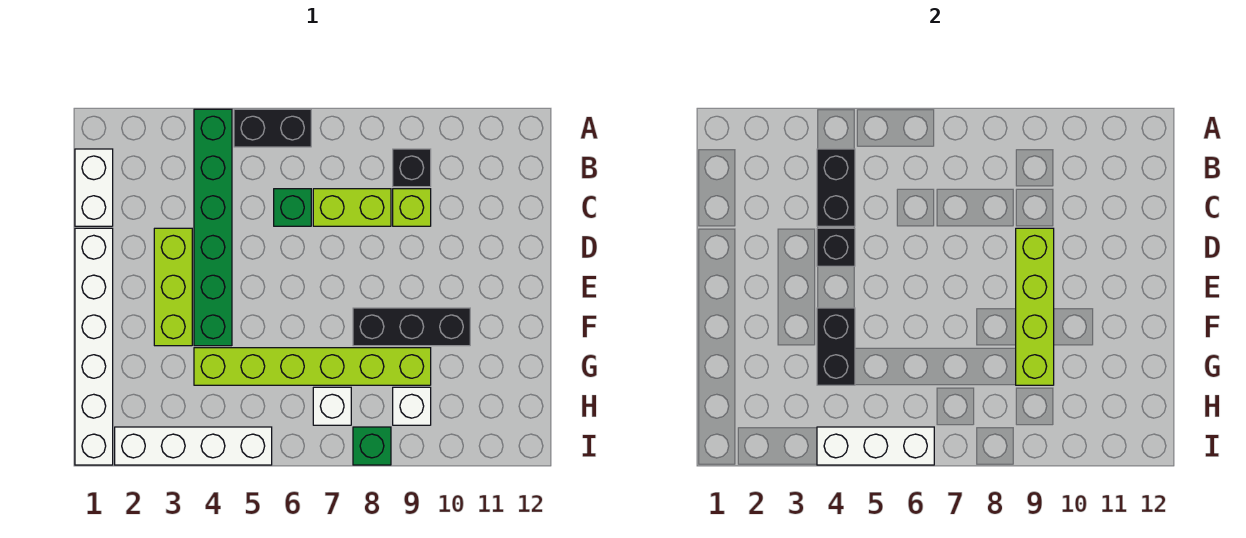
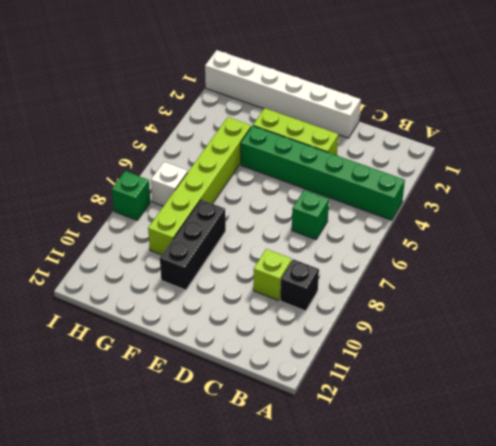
none -> black brick A5:A6 level 1
none -> white brick B1:C1 level 1
none -> lime brick C7:C8 level 1

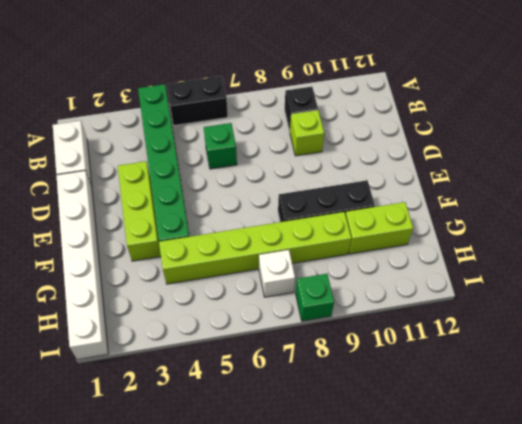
lime brick G10:G11 level 1 -> lime brick C7:C8 level 1
none -> white brick H9 level 1
none -> white brick I2:I5 level 1
none -> black brick B4:C4 level 2

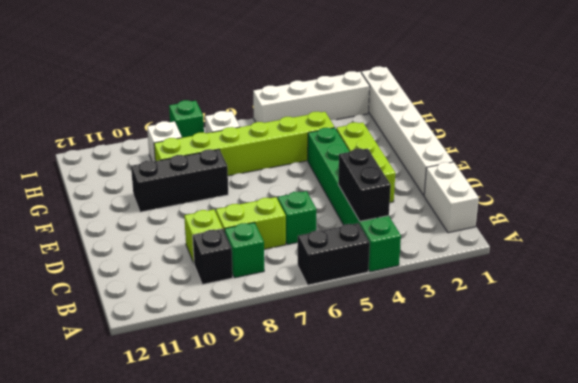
green brick B8 level 1 -> none
none -> black brick D4 level 2
none -> lime brick D9:G9 level 2
none -> black brick F4:G4 level 2

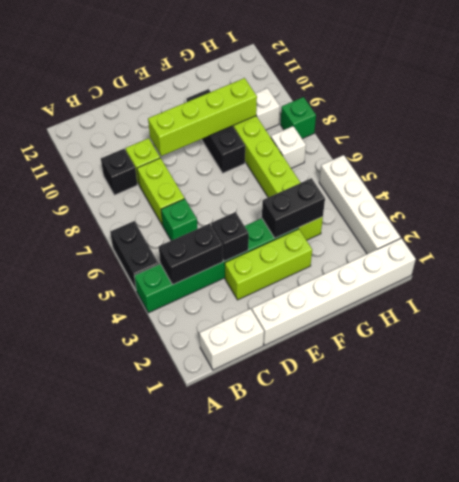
none -> white brick I4:I6 level 2

